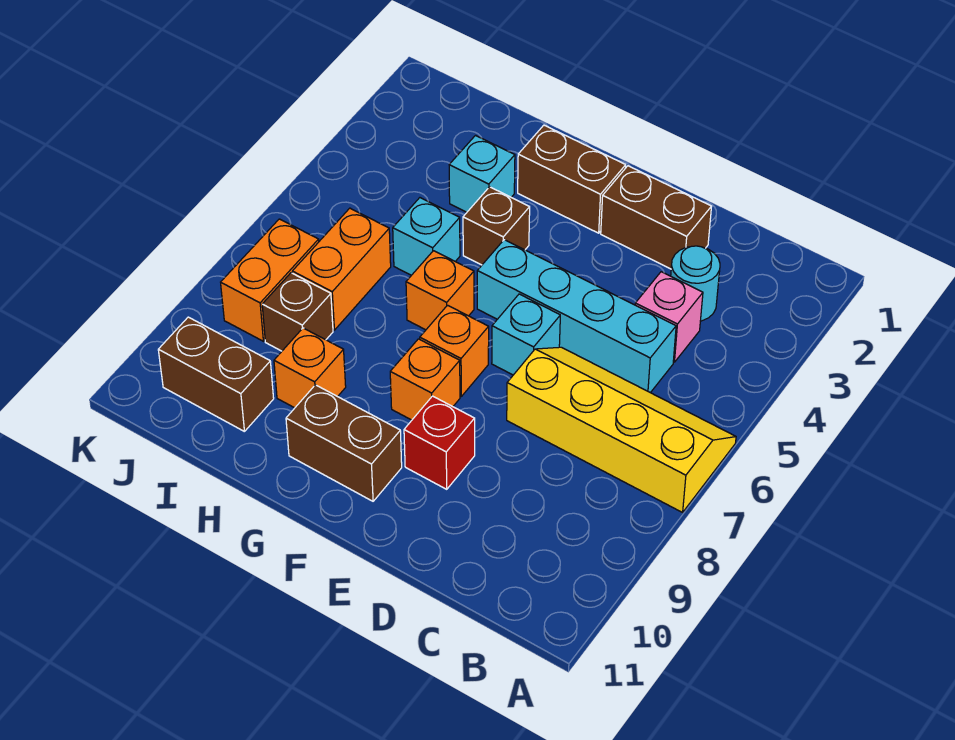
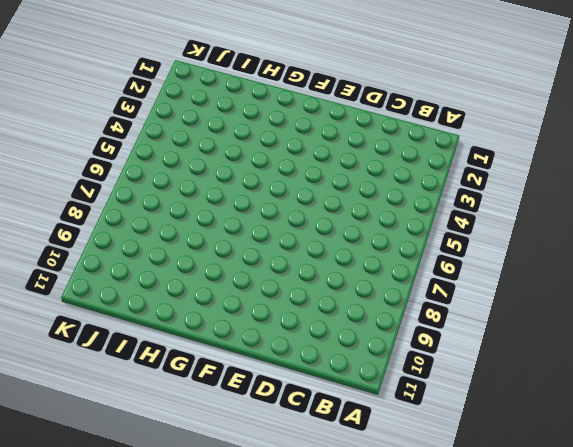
none -> yellow slope A6:D7 level 1 top 7
none -> cyan round brick C3 level 1
none -> pink brick C4 level 1

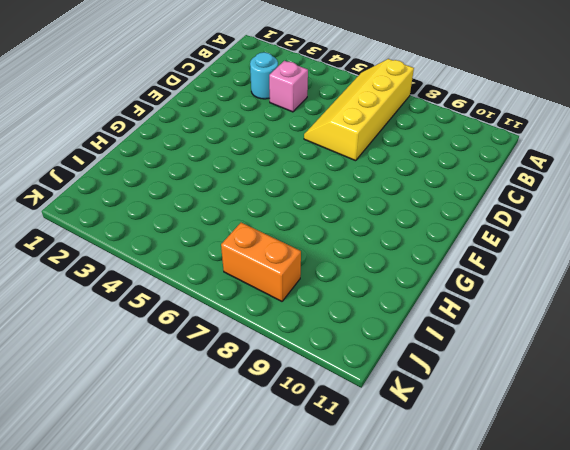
none -> cyan brick C5:F5 level 1
none -> brown brick D2:E2 level 1
none -> cyan brick E6 level 1

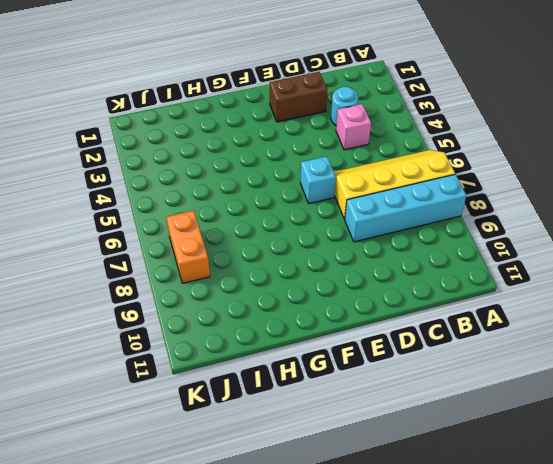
cyan brick A8:D8 level 1 -> cyan brick C5:F5 level 1
none -> red brick E9 level 1
none -> brown brick F2:G2 level 1
none -> orange brick F7 level 1

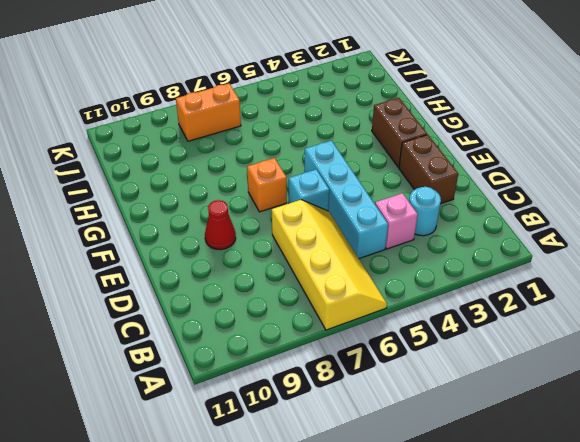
red cone E9 level 1 -> red brick E9 level 1
none -> orange brick F8 level 1
none -> brown brick F10:G10 level 1
none -> brown brick G4 level 1

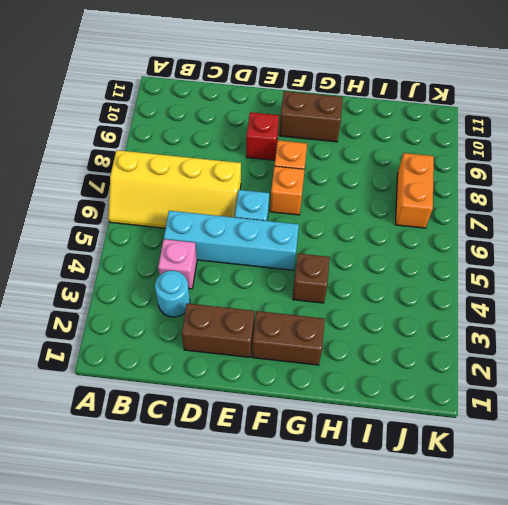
none -> orange brick G6 level 1
none -> cyan brick H3 level 1
none -> cyan brick H5 level 1

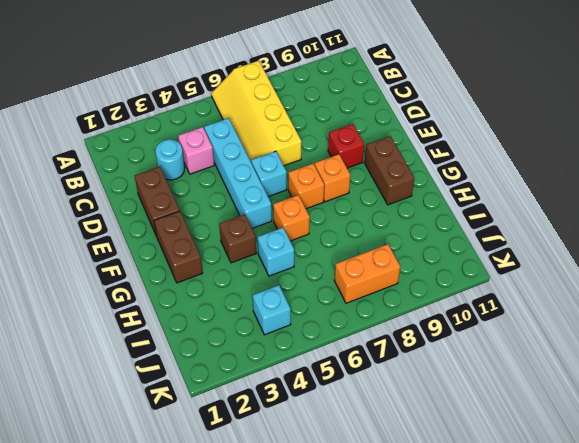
cyan brick J4 level 1 -> cyan brick H3 level 1
none -> orange brick H9 level 1
none -> orange brick I6:I7 level 1
none -> brown brick I8 level 1

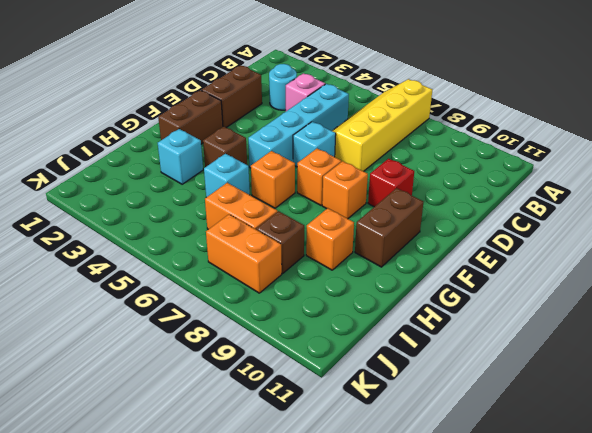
none -> brown brick I10:J10 level 1

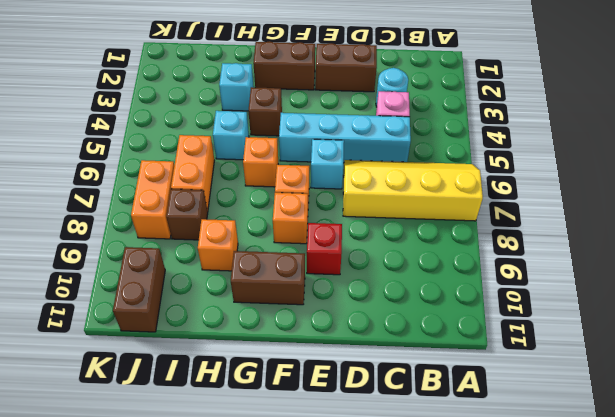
brown brick J10:J11 level 1 -> brown brick I10:J10 level 1

